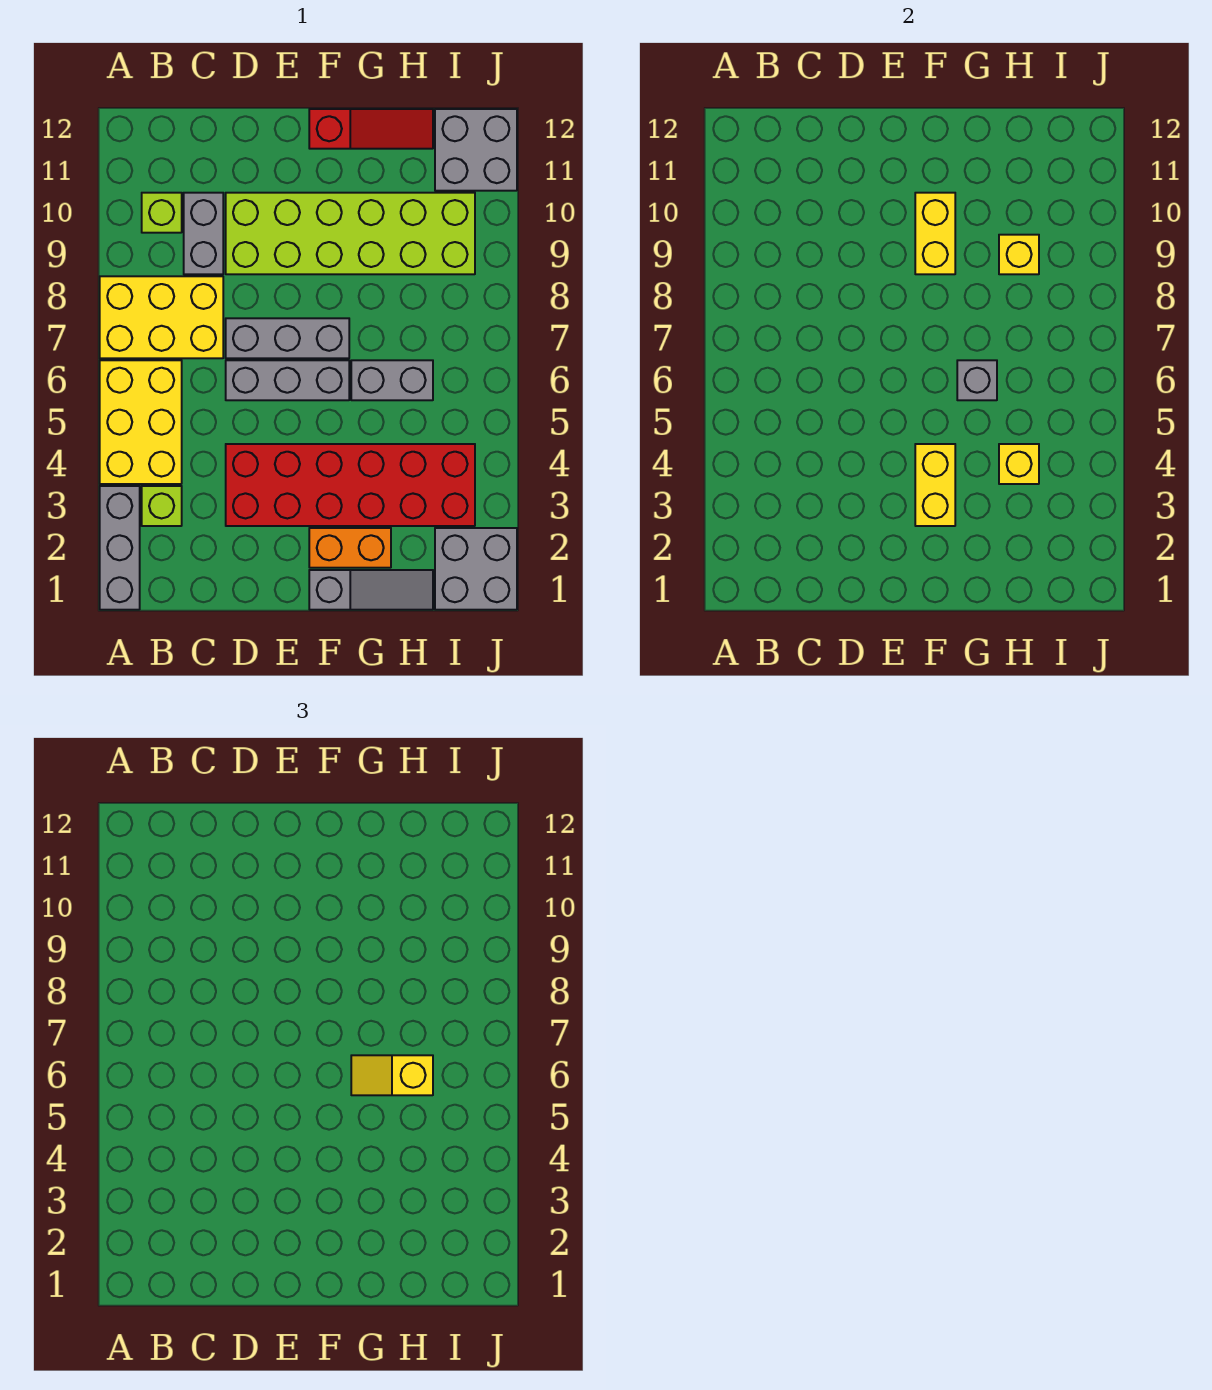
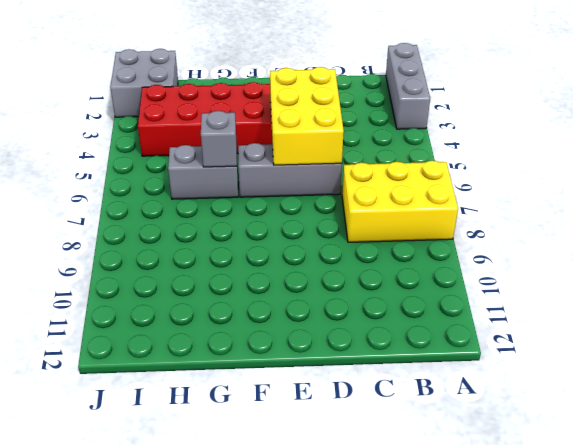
yellow brick D4:E6 level 2 -> yellow brick A4:B6 level 1
none -> lime brick B3 level 1
none -> lime brick B10 level 1
none -> grey brick C9:C10 level 1

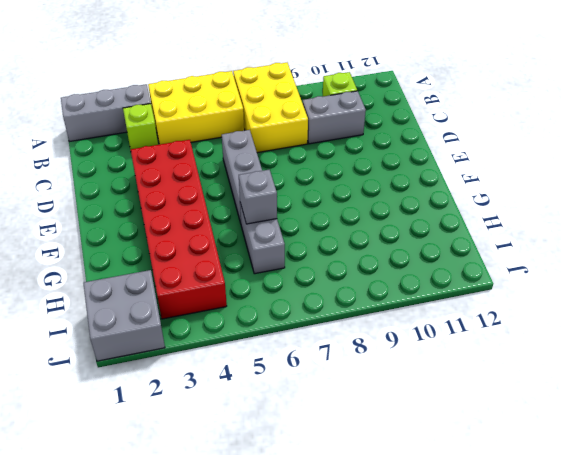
none -> grey brick D7:F7 level 1
none -> lime brick D9:I10 level 1
none -> grey slope F1:H1 level 1 top F

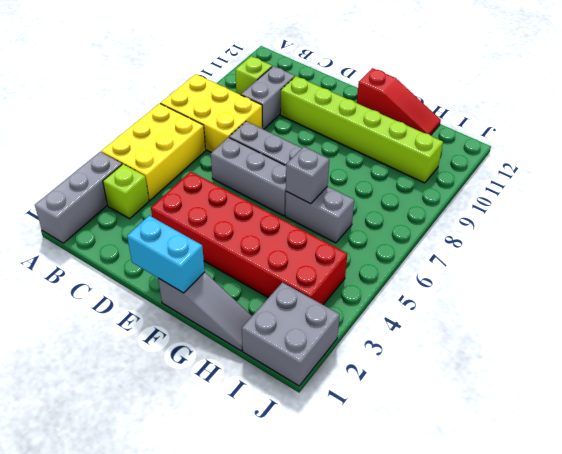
lime brick D10:I10 level 1 -> lime brick D9:I10 level 1
cyan brick E1:F1 level 2 -> none
none -> orange brick F2:G2 level 1
none -> grey brick I11:J12 level 1
none -> yellow brick F3:F4 level 2

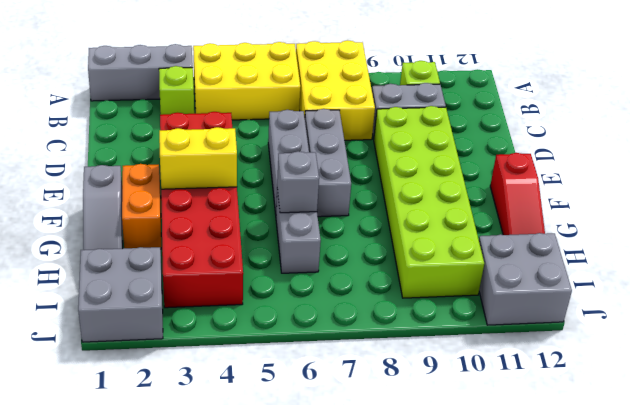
none -> yellow brick F9:F10 level 2
none -> yellow brick H4 level 2
none -> yellow brick H9 level 2

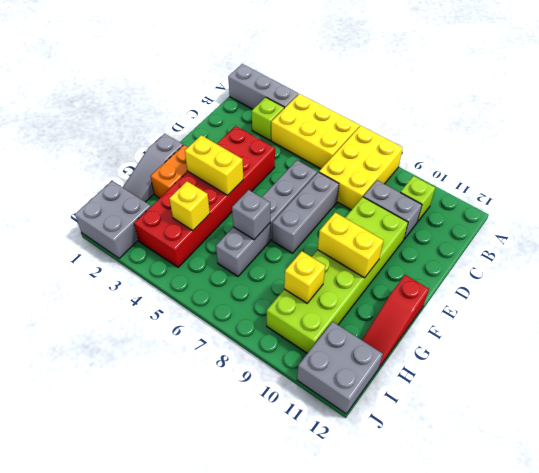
none -> yellow slope G6:H6 level 3 top H

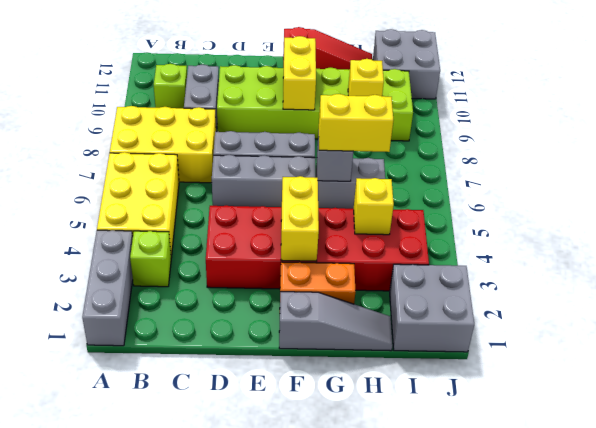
yellow brick G6:H6 level 3 -> yellow slope G6:H6 level 3 top H

